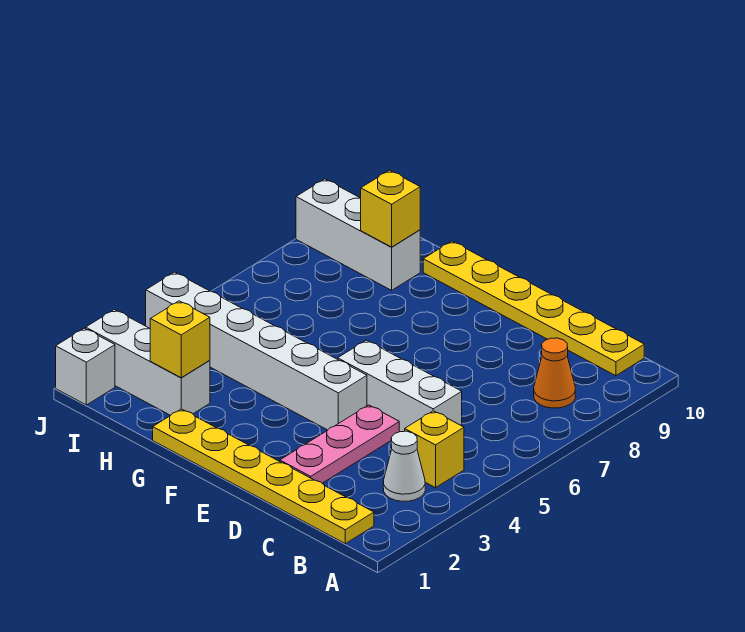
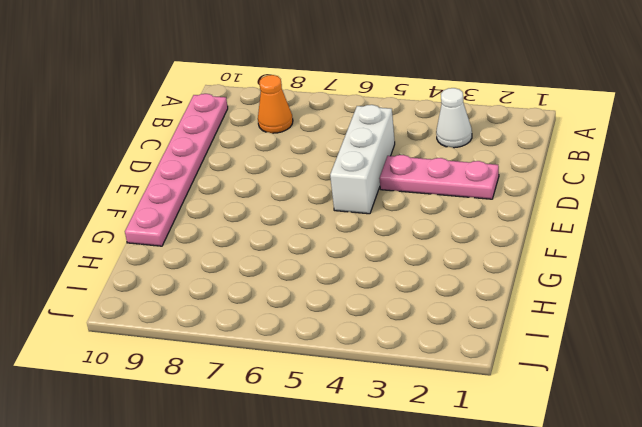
pink plate B10:G10 level 1 -> yellow plate B10:G10 level 1
none -> yellow plate B1:G1 level 1
none -> yellow brick B4 level 1
none -> white brick E4:J4 level 1

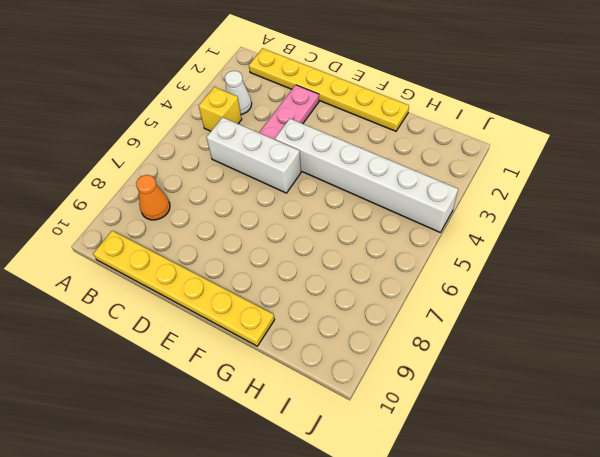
none -> white brick H2:J2 level 1
none -> white brick H9:J9 level 1
none -> white brick J1 level 1

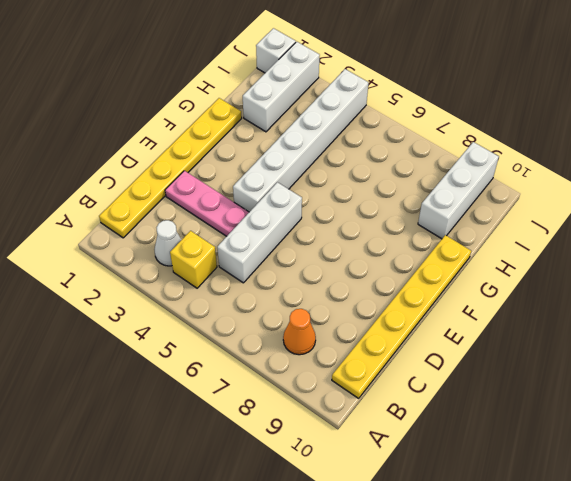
none -> yellow brick H2 level 2
none -> yellow brick H9 level 2

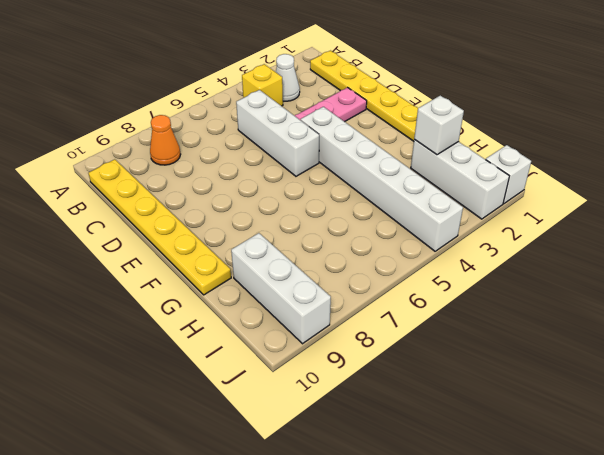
white brick H2 level 2 -> yellow brick H2 level 2
none -> yellow brick H9 level 2

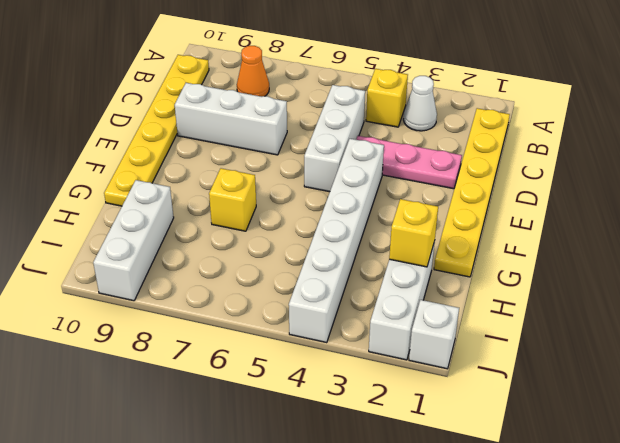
white brick D7:D9 level 1 -> none
yellow brick G7 level 1 -> yellow brick H9 level 2

